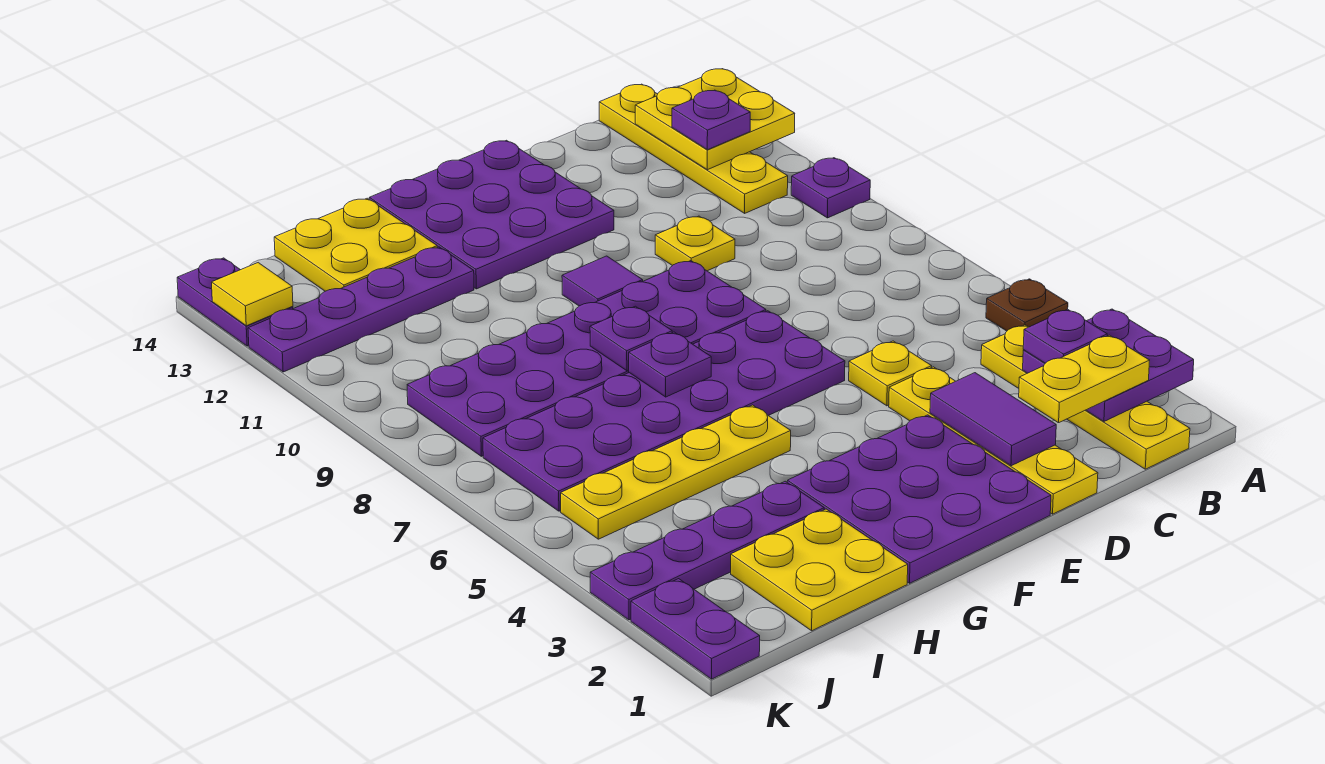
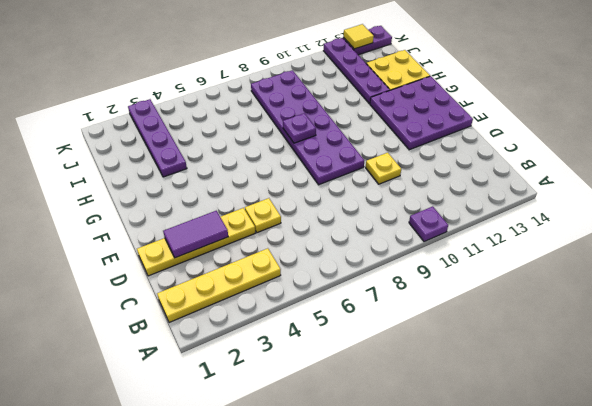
none -> brown plate A5 level 1
none -> yellow plate B11:B14 level 1
none -> purple plate E1:G3 level 1

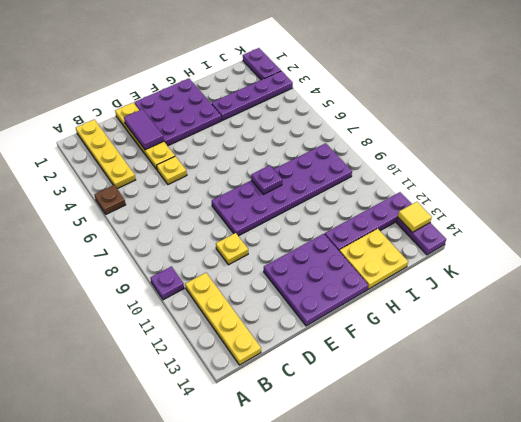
none -> purple plate E6:J7 level 1
none -> purple tile F10 level 1
none -> yellow plate G5:J5 level 1

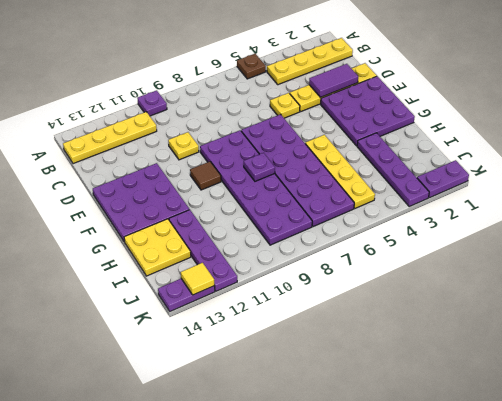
brown tile F10 level 1 -> purple tile F10 level 1
none -> yellow plate H1:I2 level 1
none -> purple plate A2:B3 level 2
none -> yellow plate A12:B13 level 2

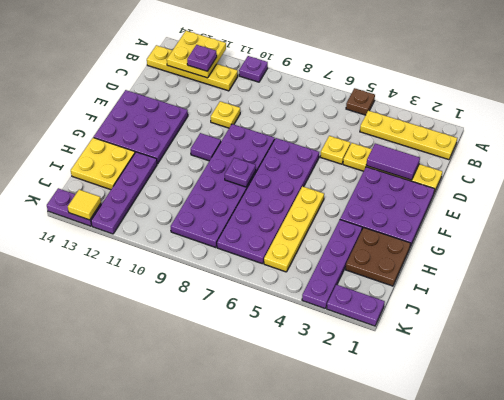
brown plate H1:I2 level 1 -> yellow plate H1:I2 level 1
none -> purple plate A2:B3 level 2
none -> purple plate G7 level 2
none -> yellow plate B2:C2 level 3

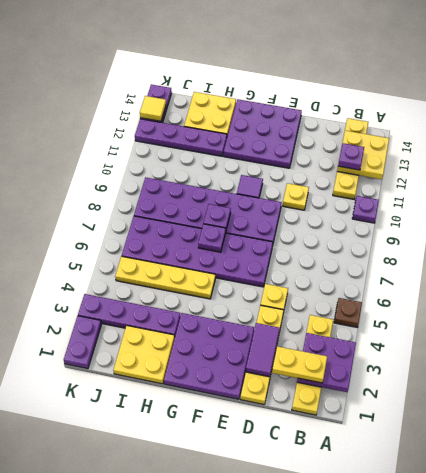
none -> purple plate B3 level 3

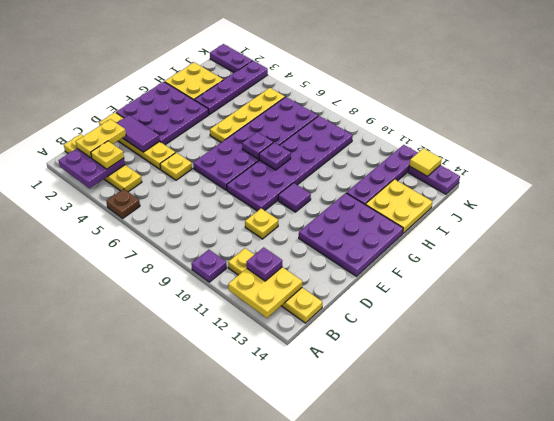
yellow plate B3 level 3 -> purple plate B3 level 3

